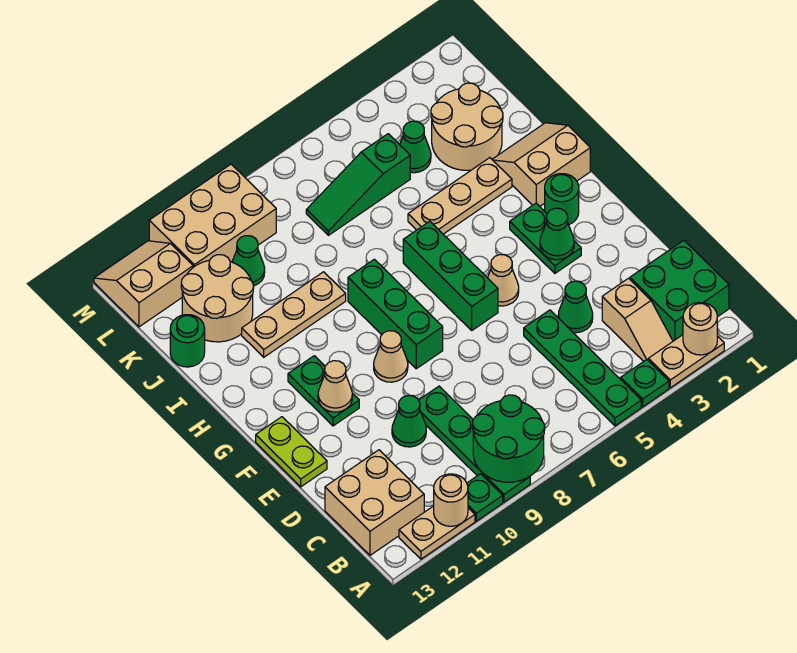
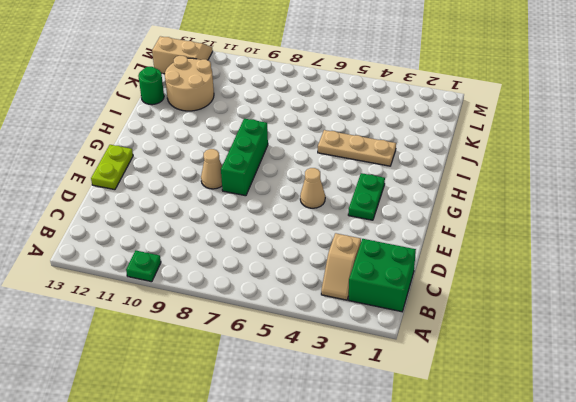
none -> tan plate A2:A3 level 1
none -> green plate A4 level 1
none -> green plate A5:D5 level 1
none -> green plate A9:D9 level 1

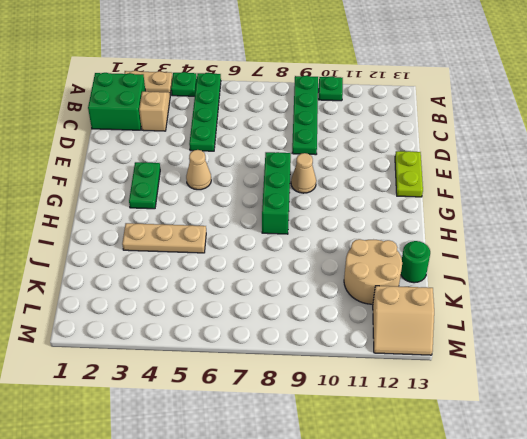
none -> tan plate A11:A12 level 1
none -> tan brick B12:C13 level 1
none -> green cone D4 level 1
none -> green cone D10 level 1

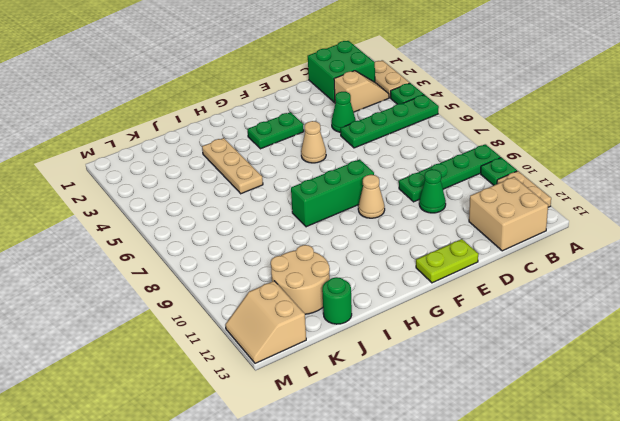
none -> green brick F6:H6 level 1
none -> green plate F11:G11 level 1
none -> green round brick G2 level 1
none -> tan slope H1:I2 level 1 top H

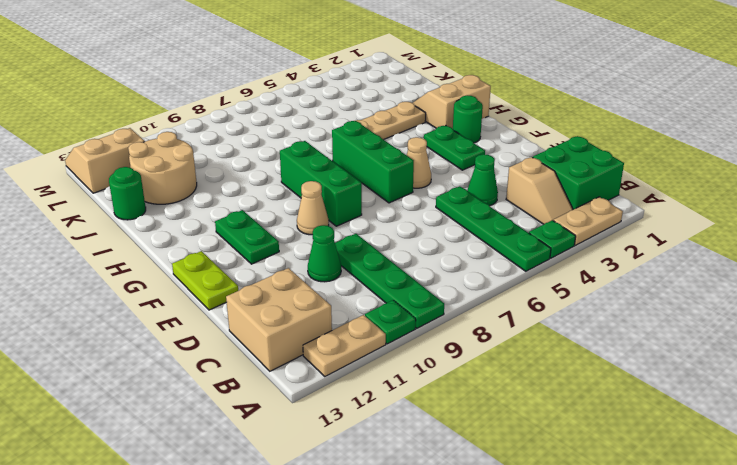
none -> tan plate I9:I11 level 1
none -> tan round brick J2:K3 level 1
none -> green cone K4 level 1
none -> green slope K5:K7 level 1 top 5

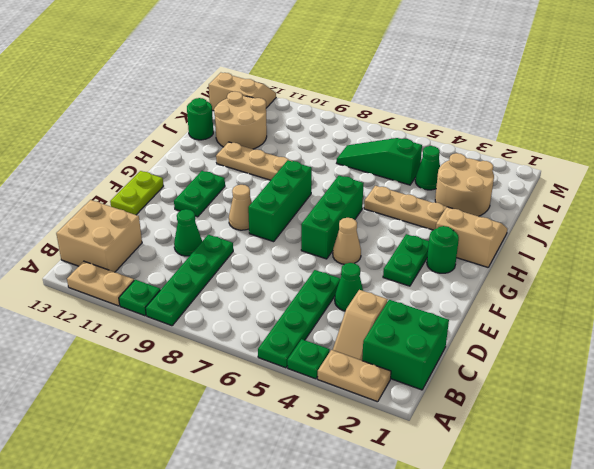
none -> green cone K10 level 1
none -> tan brick L9:M11 level 1
none -> tan round brick A2 level 2
none -> green round brick A8:B9 level 2

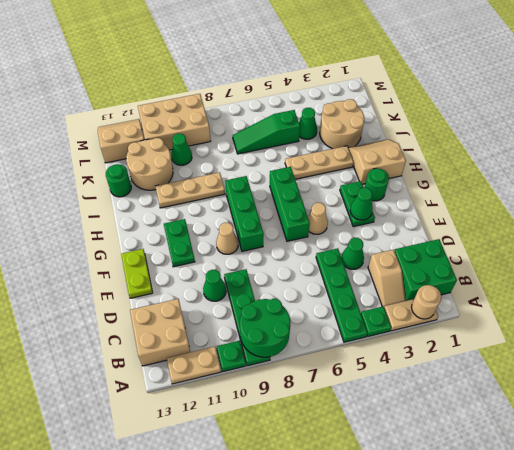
none -> tan round brick A11 level 2
none -> tan cone F11 level 2

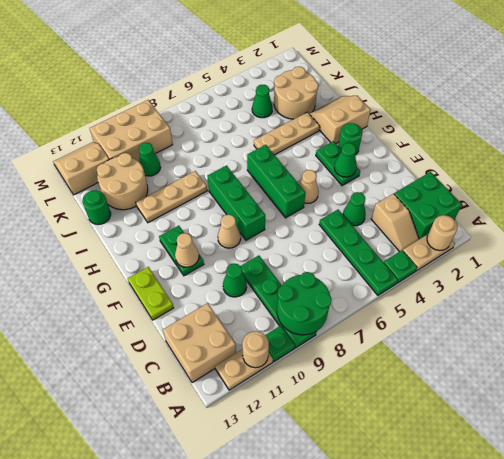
none -> green slope K5:K7 level 1 top 5

